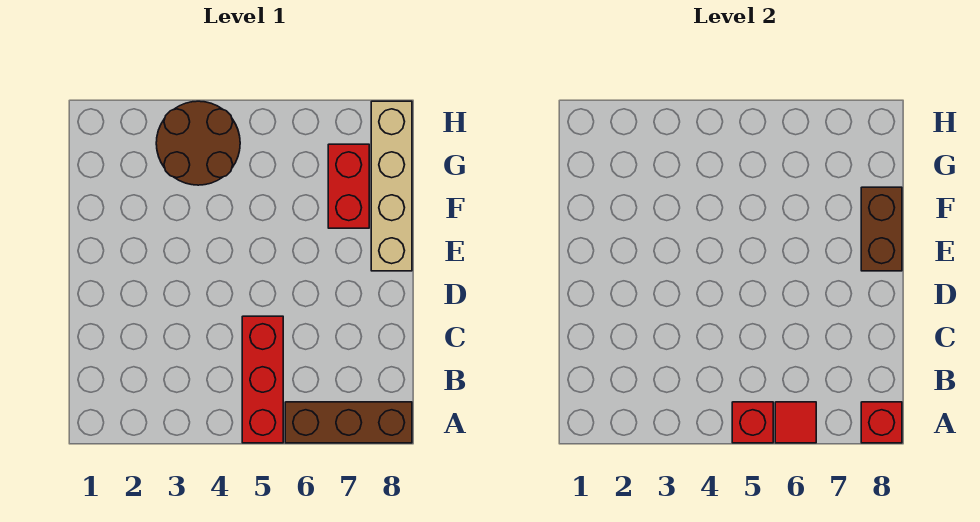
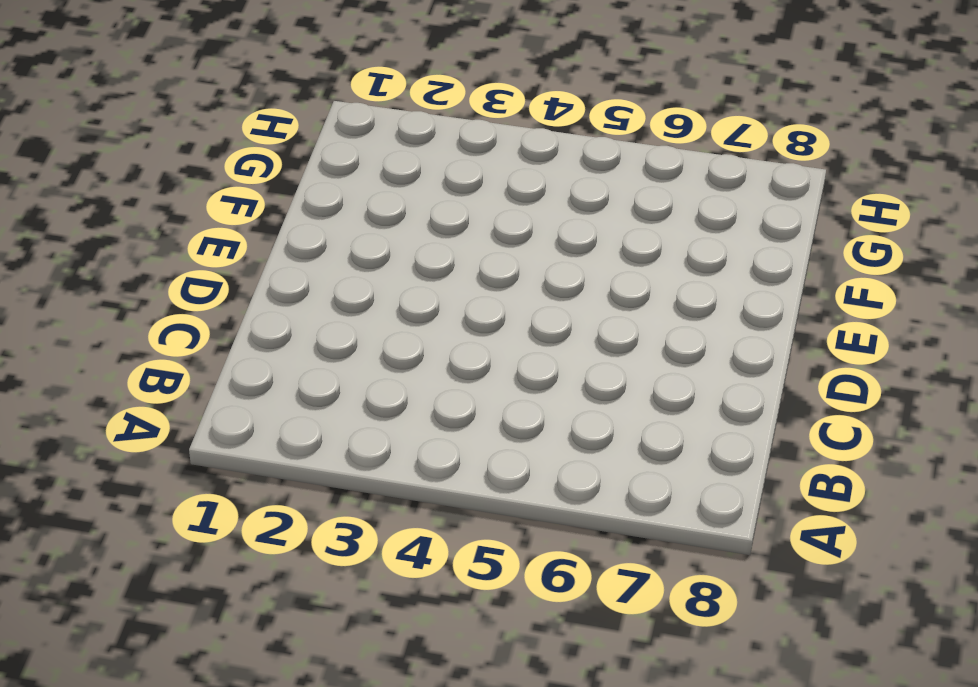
none -> red brick A5:C5 level 1
none -> brown brick A6:A8 level 1

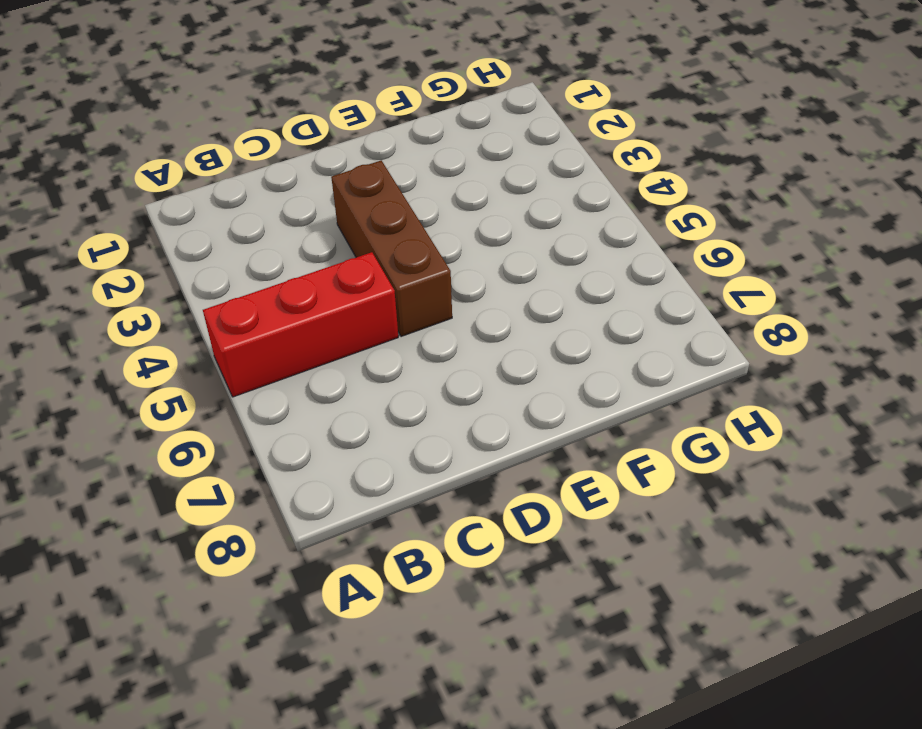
brown brick D3:D5 level 1 -> brown brick A6:A8 level 1
none -> tan brick E8:H8 level 1
none -> red brick F7:G7 level 1

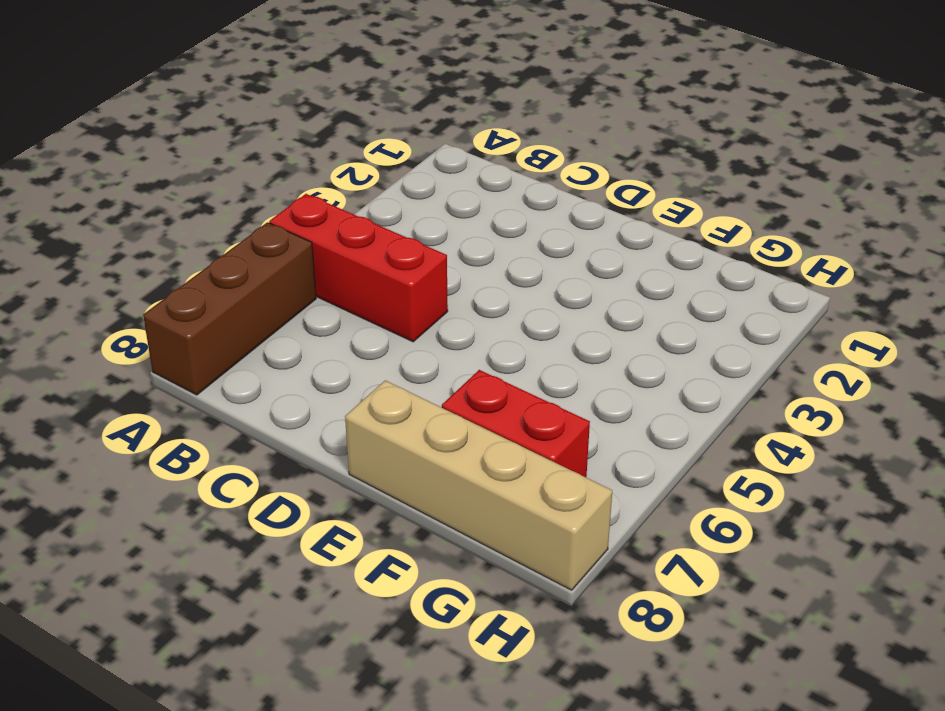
none -> brown round brick G3:H4 level 1
none -> red brick A5 level 2

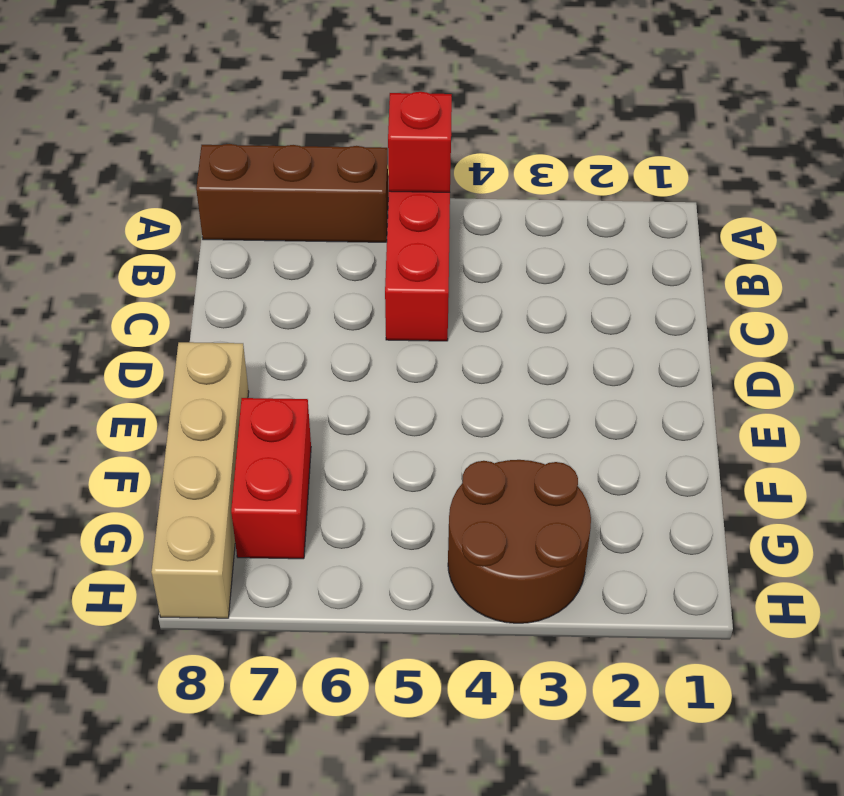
none -> red tile A6 level 2
none -> red brick A8 level 2

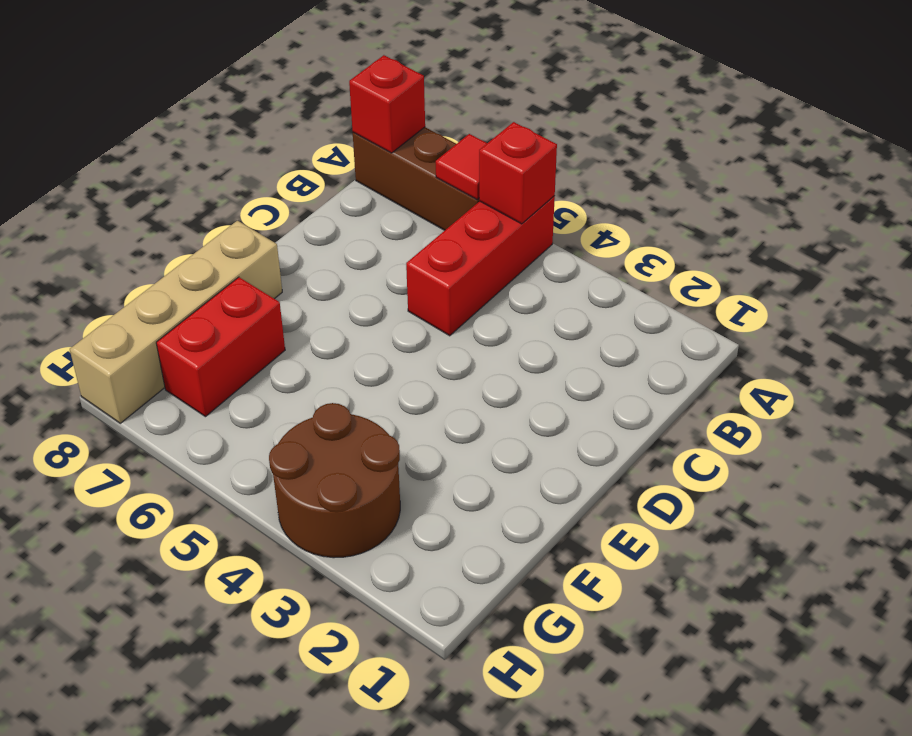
none -> brown brick E8:F8 level 2

